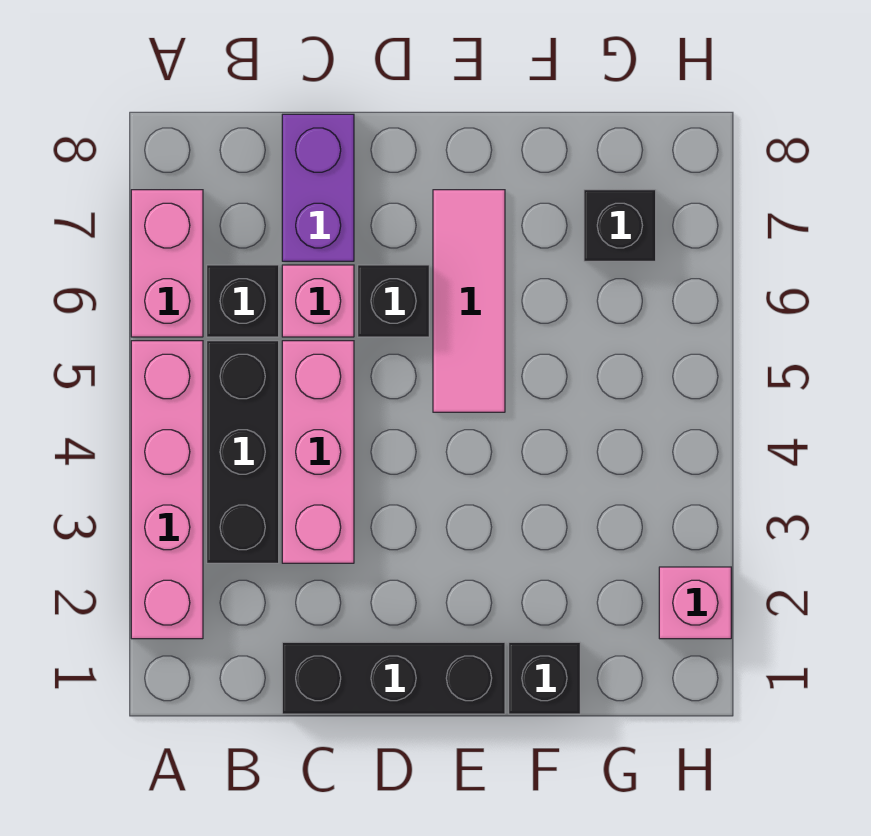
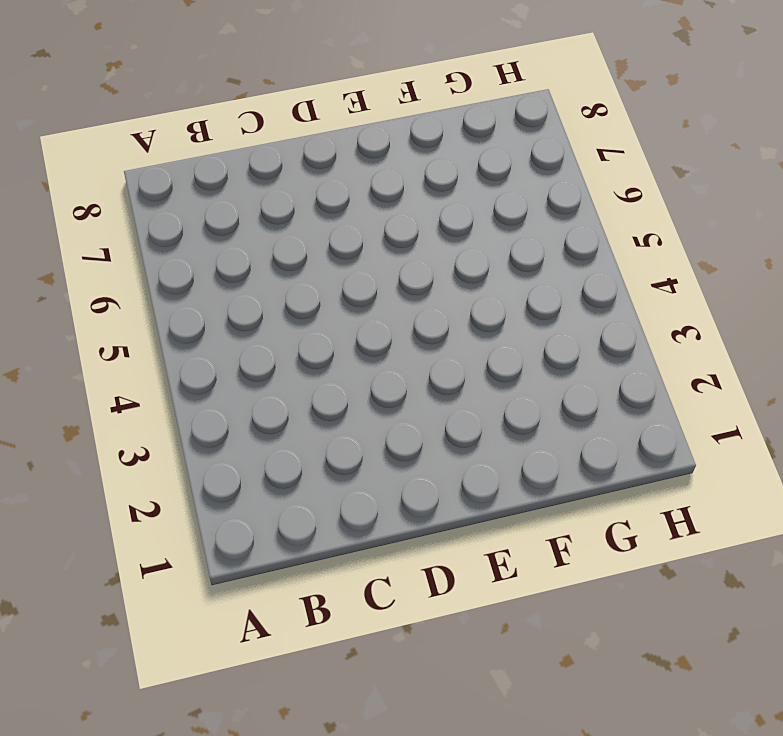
none -> pink brick A2:A5 level 1
none -> pink brick A6:A7 level 1
none -> black brick B3:B5 level 1

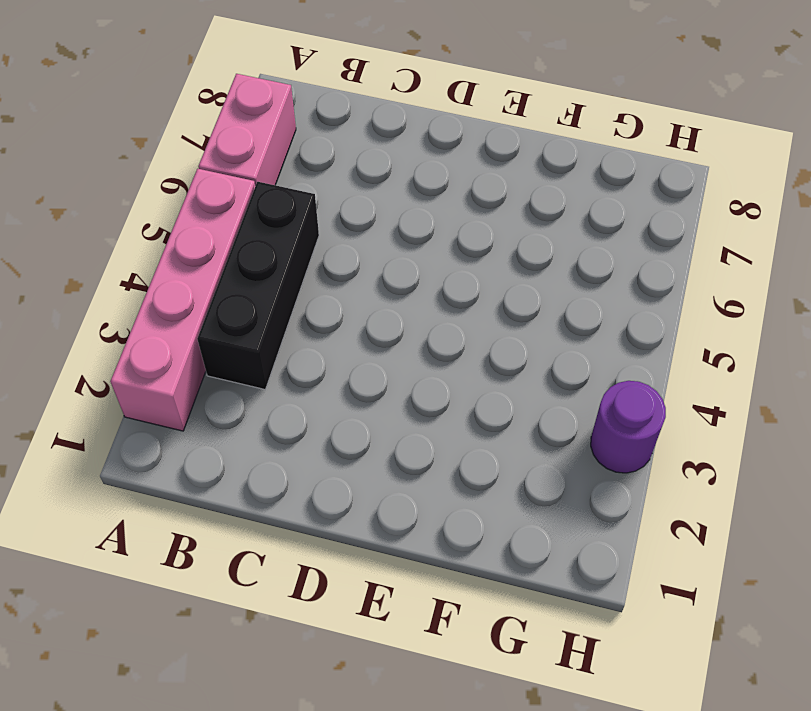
purple round brick H3 level 1 -> none
none -> black brick B6 level 1
none -> black brick C1:E1 level 1
none -> pink brick C3:C5 level 1

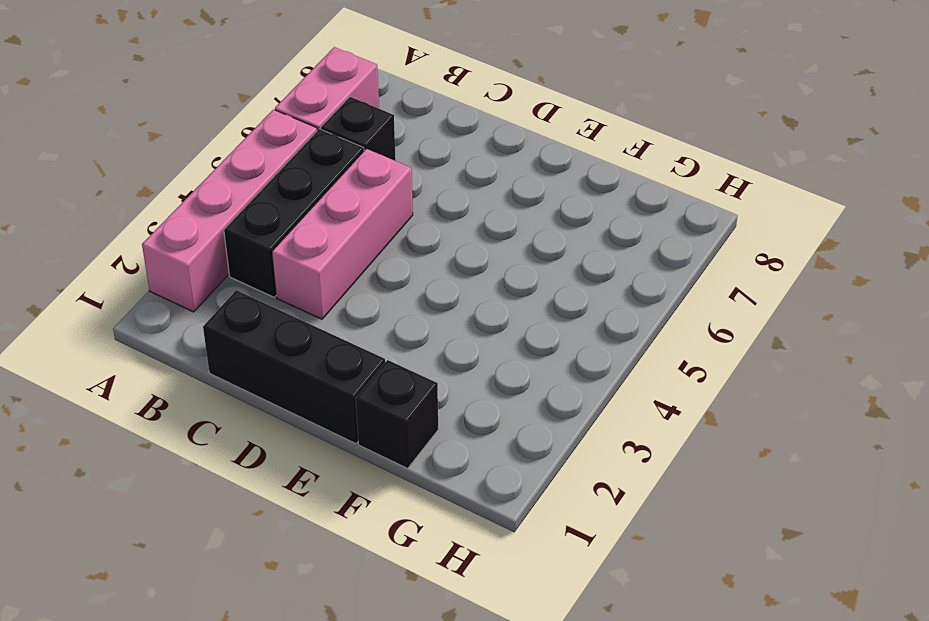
none -> pink brick C6 level 1
none -> purple brick C7:C8 level 1
none -> black brick D6 level 1

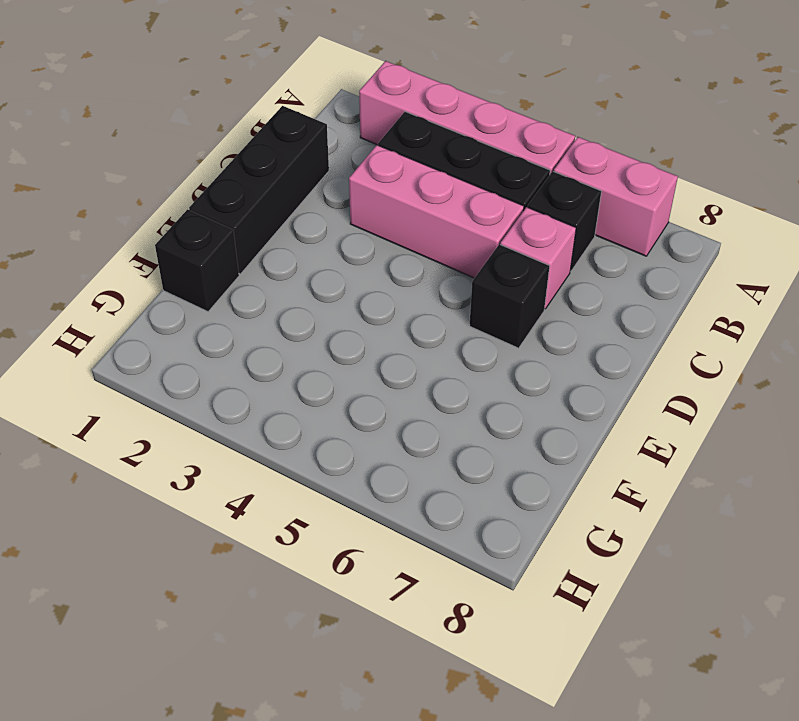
none -> purple brick C7:C8 level 1
none -> pink tile E5:E7 level 1
none -> black brick G7 level 1

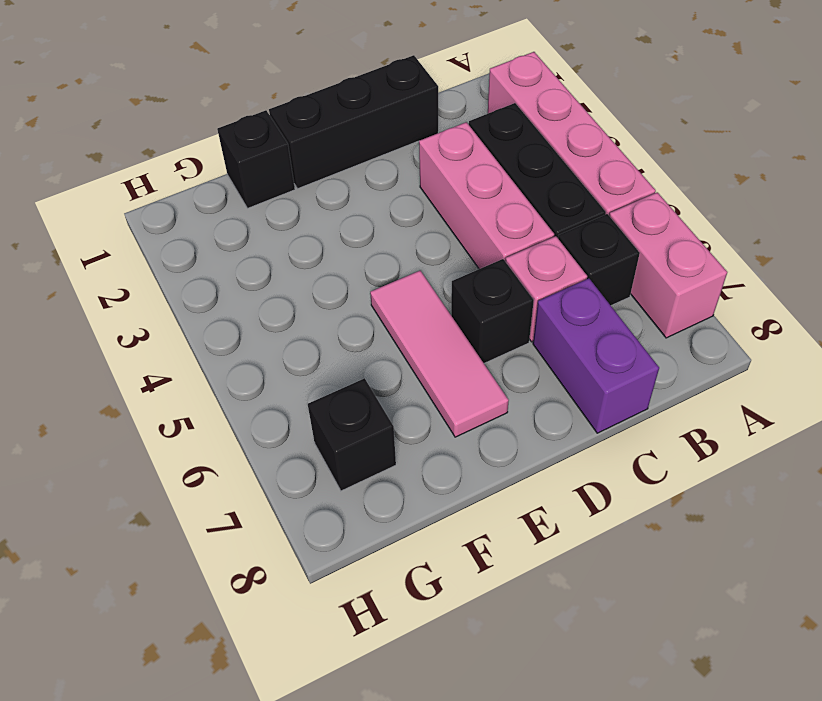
none -> pink brick H2 level 1

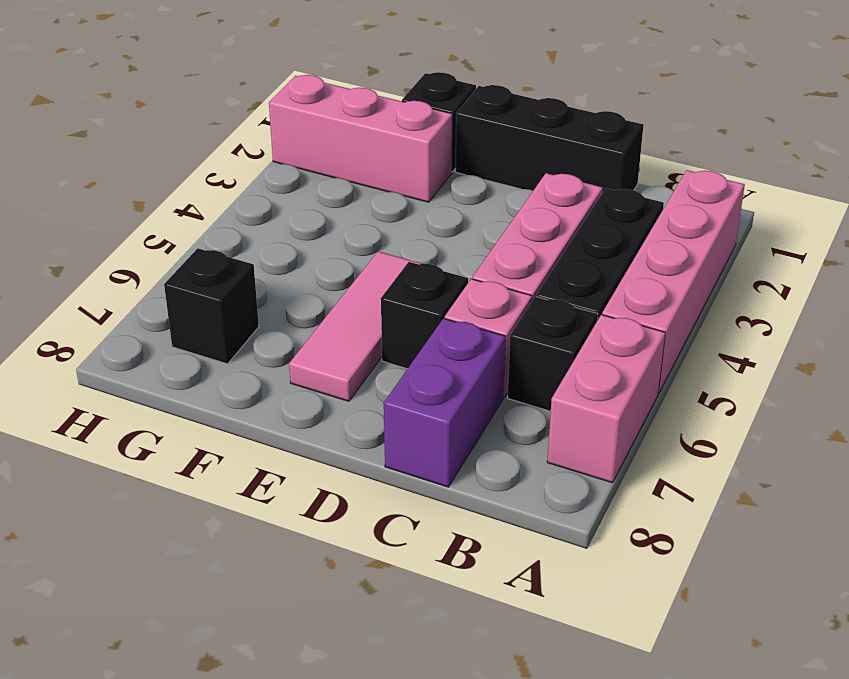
pink brick F2:H2 level 1 -> pink brick H2 level 1

